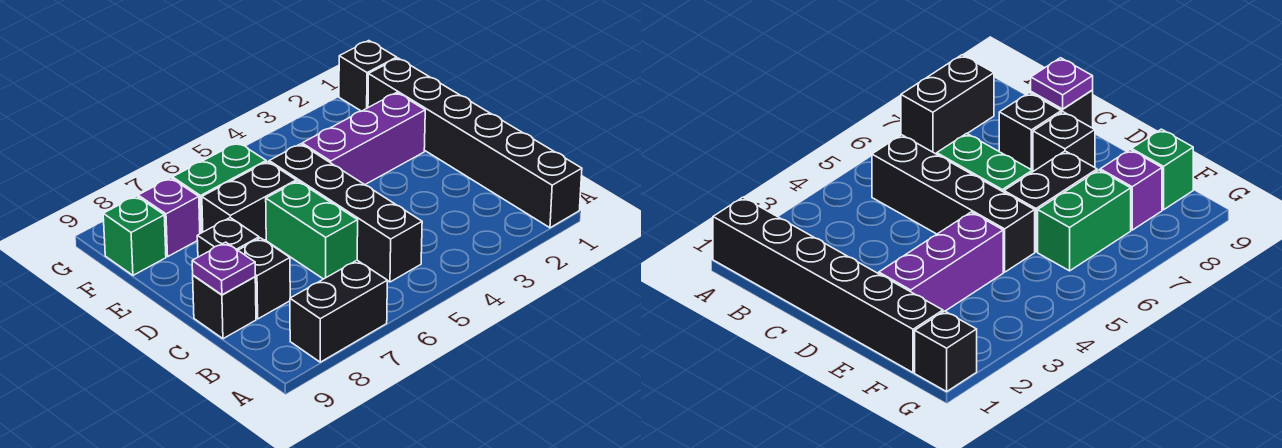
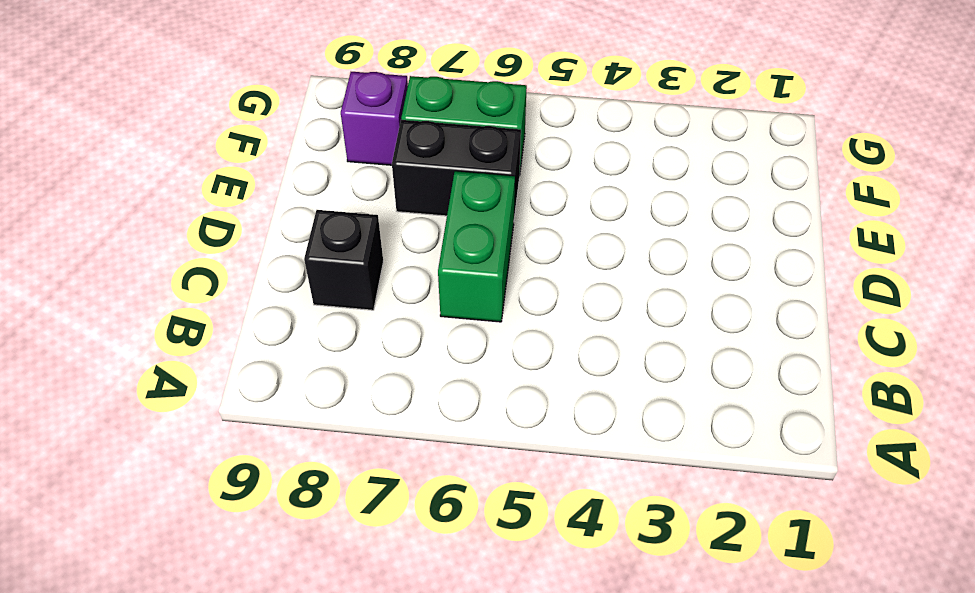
none -> black brick A1:F1 level 1
none -> black brick A7:A8 level 1
none -> black brick B5:E5 level 1

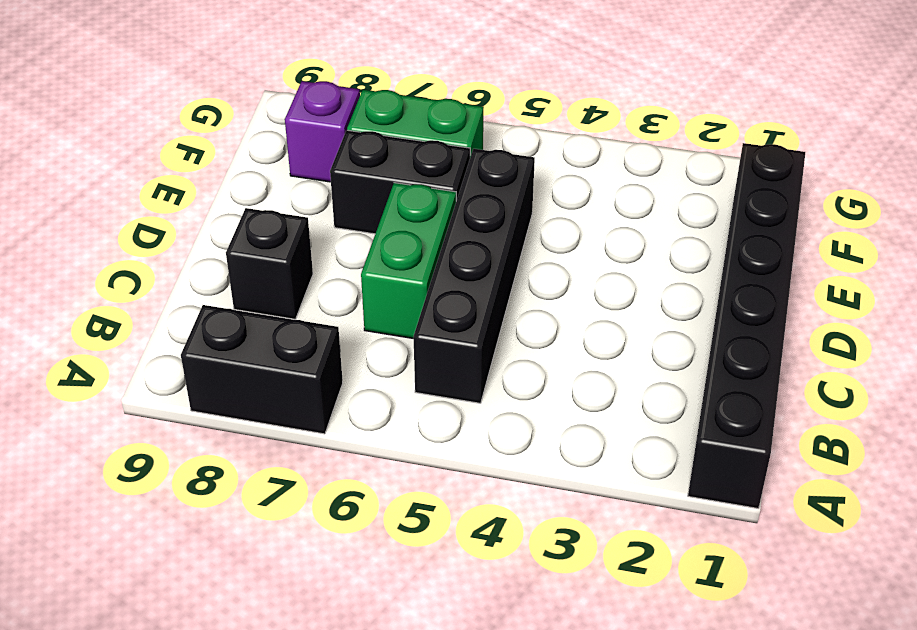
none -> black brick C9 level 1
none -> black brick D8 level 1
none -> purple brick E2:E4 level 1

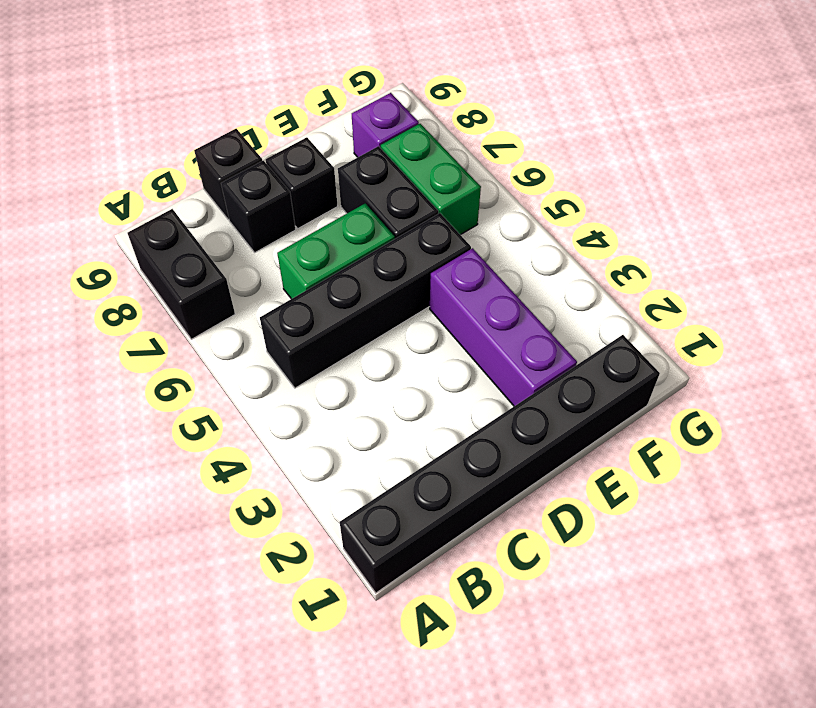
none -> green brick F9 level 1
none -> black brick G1 level 1
none -> purple plate C9 level 2

